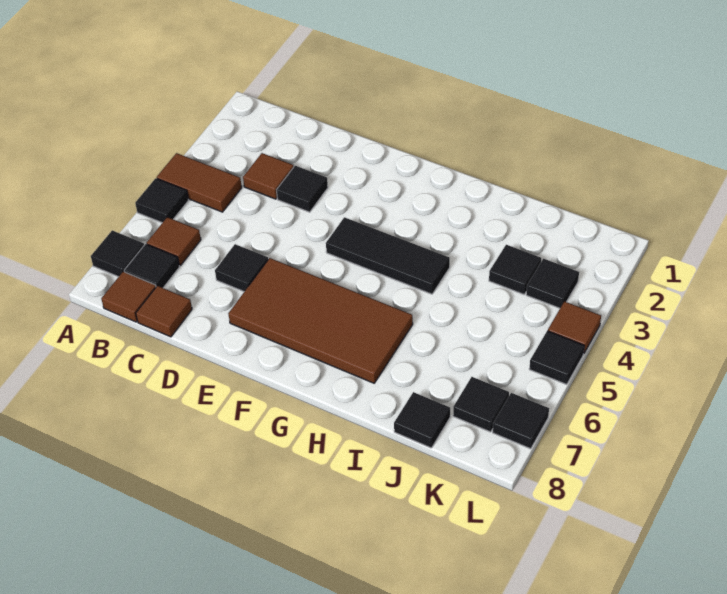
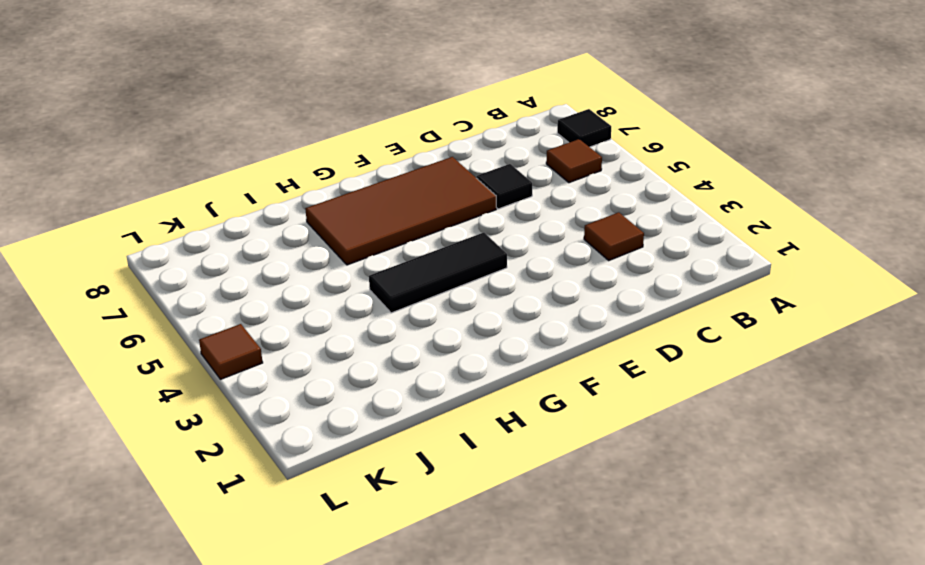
none -> brown tile A4:B4 level 1
none -> black tile A5 level 1
none -> black tile B7 level 1

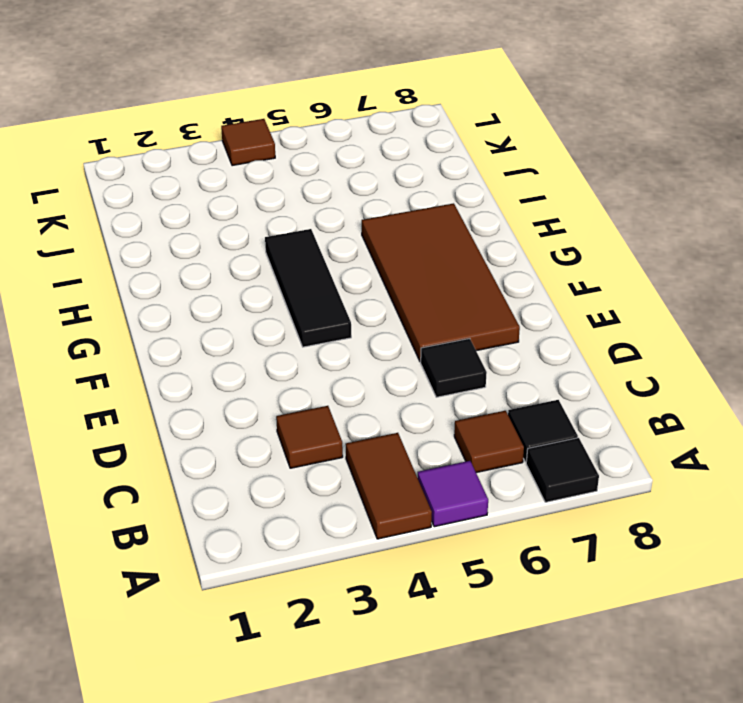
purple tile A5 level 1 -> black tile A5 level 1
none -> brown tile B8 level 1
none -> brown tile C8 level 1
none -> black tile D3 level 1

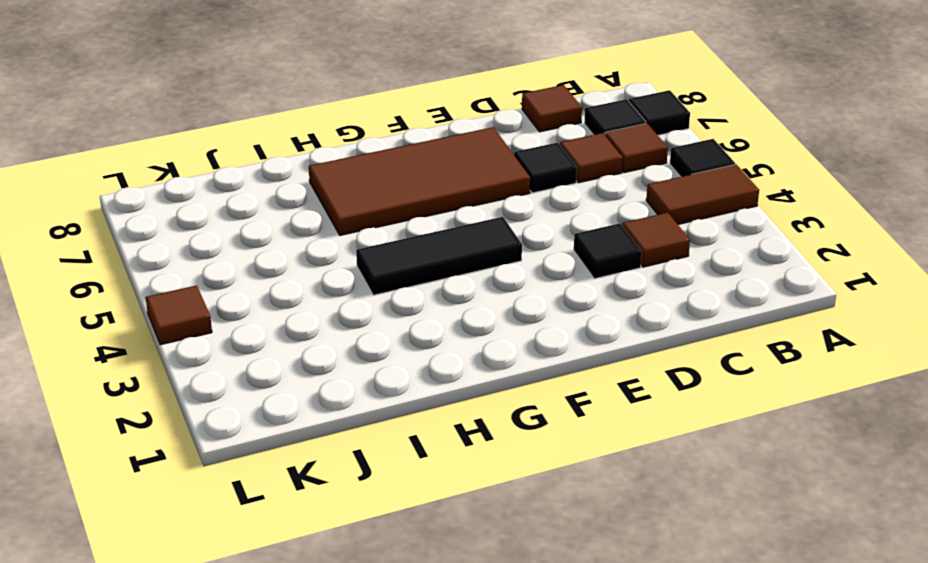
brown tile C6 level 1 -> brown tile B8 level 1
none -> black tile J3 level 1
none -> black tile J8 level 1
none -> black tile K3 level 1

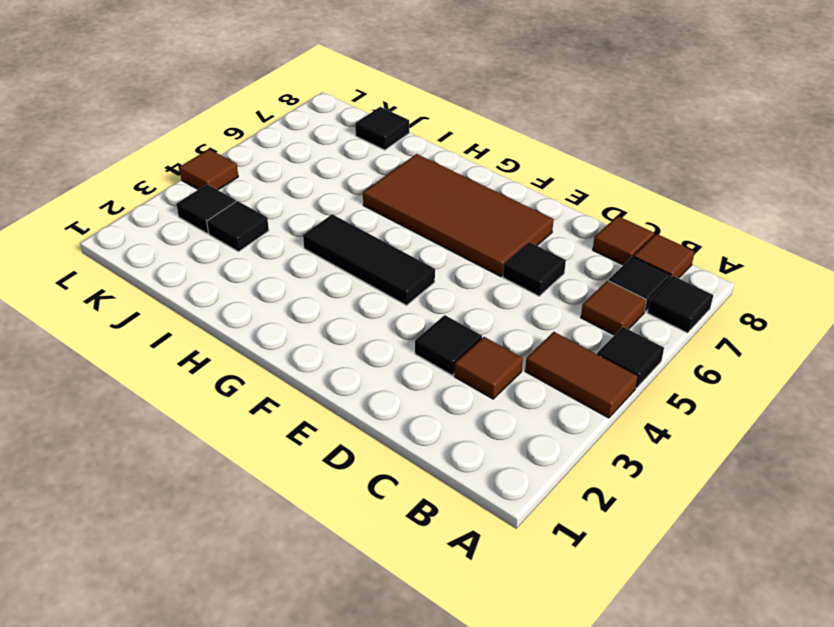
none -> black tile K7 level 1
none -> black tile L5 level 1
none -> black tile L7 level 1

